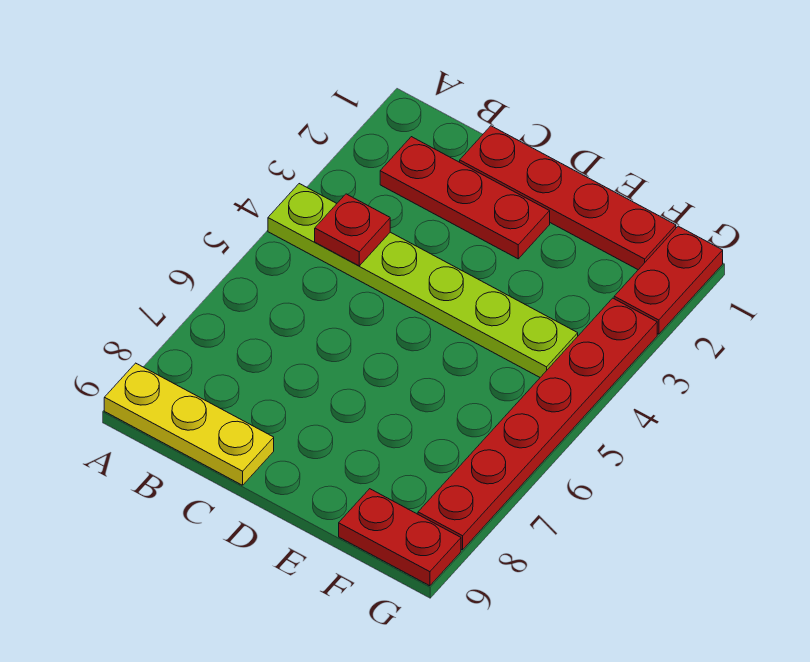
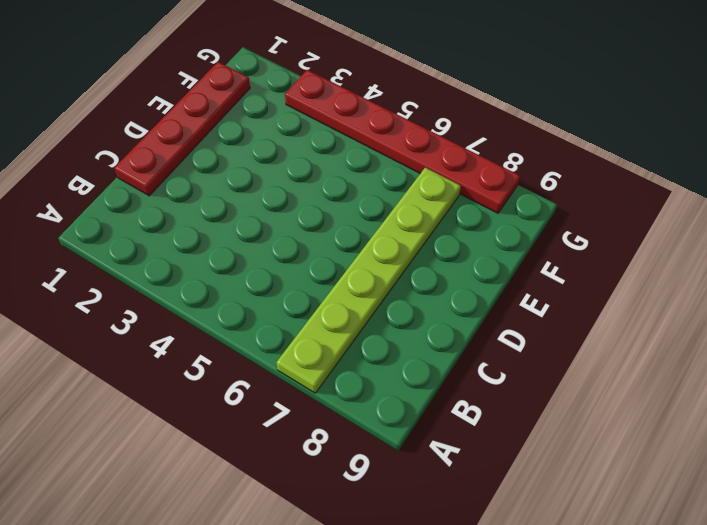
lime plate A7:F7 level 1 -> lime plate A4:F4 level 1
none -> yellow plate A9:C9 level 1
none -> red plate B2:D2 level 1

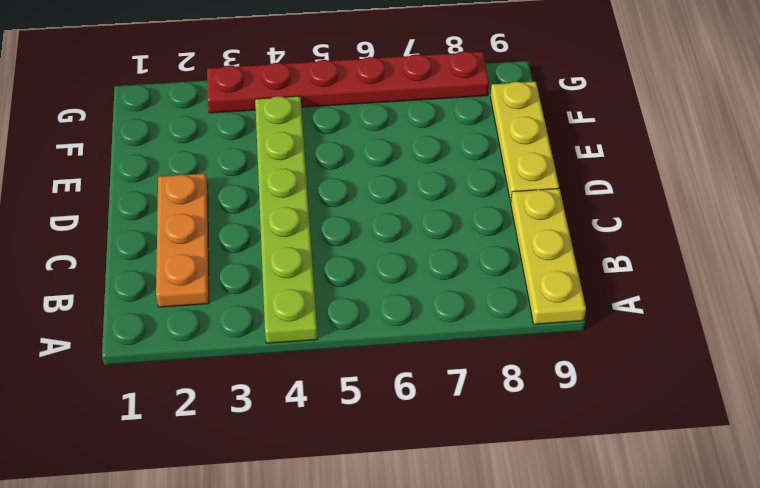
orange plate B2:D2 level 1 -> red plate B2:D2 level 1
yellow plate D9:F9 level 1 -> red plate F9:G9 level 1
none -> red plate C1:F1 level 1
none -> red plate G1:G2 level 1

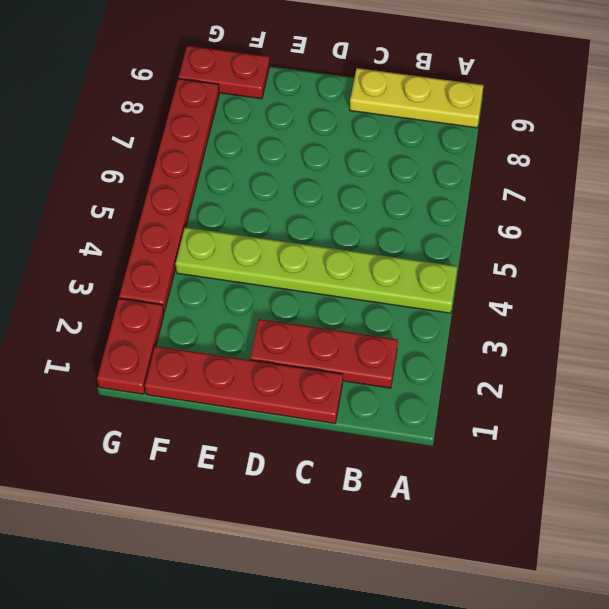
none -> red plate B4 level 2

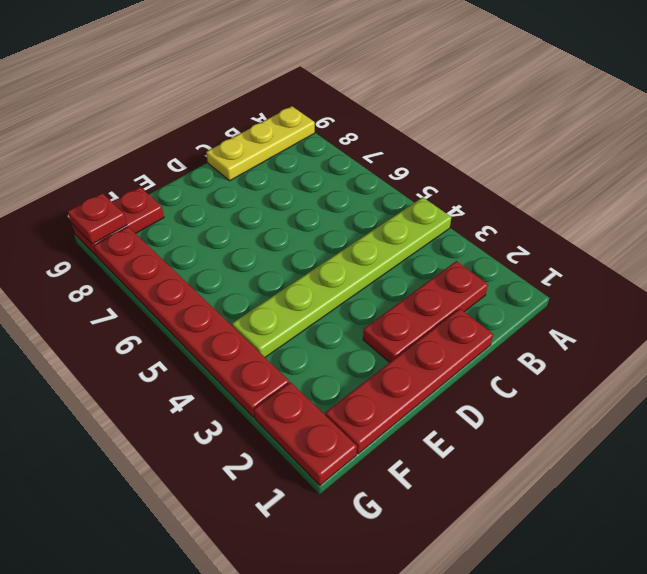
red plate G9 level 2 -> red plate B4 level 2

